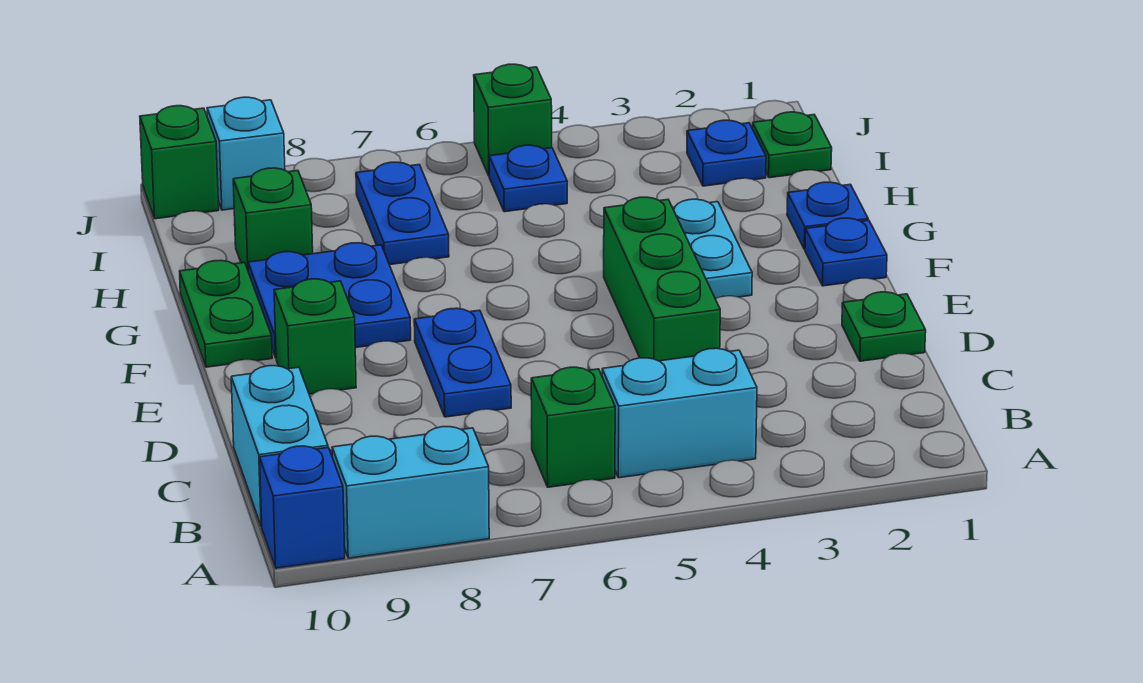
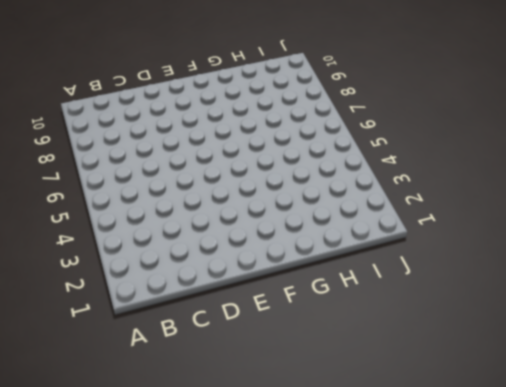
none -> cyan brick A8:A9 level 1
none -> blue brick A10 level 1
none -> cyan brick B4:B5 level 1

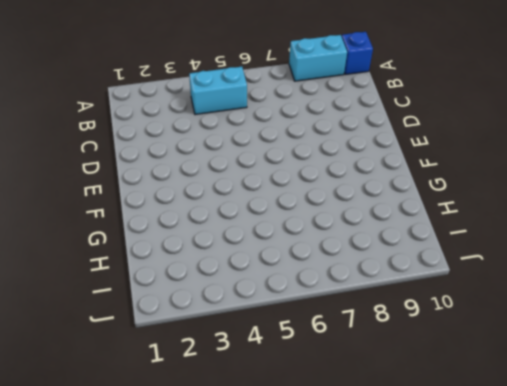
none -> green brick B6 level 1
none -> cyan brick B10:C10 level 1
none -> green plate D1 level 1

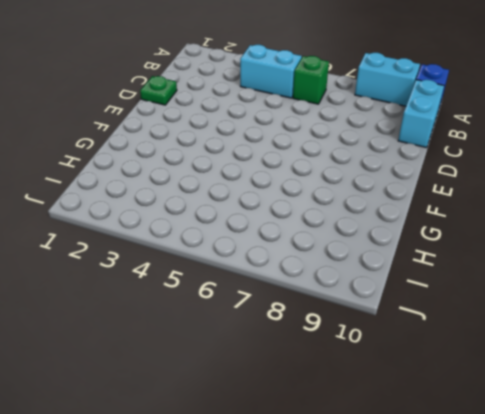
none -> green brick D4:F4 level 1
none -> blue plate D7:E7 level 1
none -> green brick E9 level 1

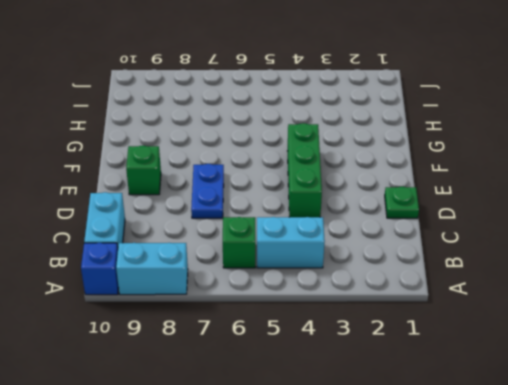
none -> blue plate F1 level 1
none -> cyan plate F3:G3 level 1
none -> blue plate F8:G9 level 1

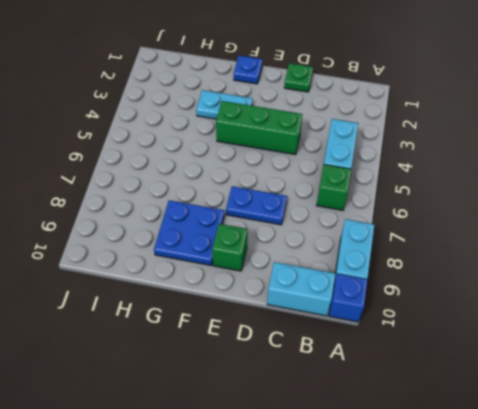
none -> green plate F10:G10 level 1
none -> blue plate G1 level 1
none -> blue plate H7:I7 level 1

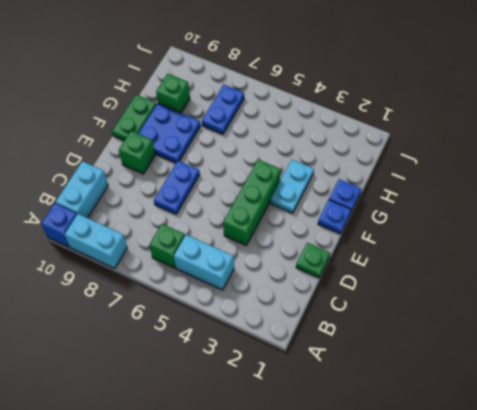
none -> green plate I1 level 1
none -> blue plate I2 level 1
none -> blue plate I5 level 1

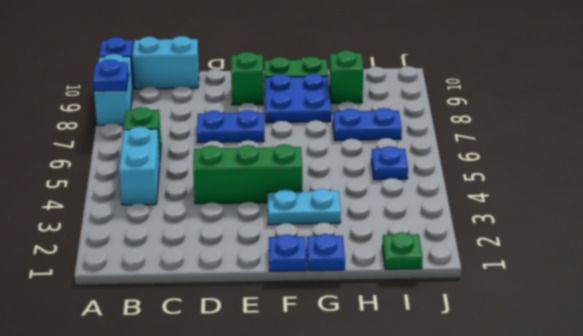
blue plate A8 level 2 -> blue plate I2 level 1
none -> green plate D1 level 1
none -> green brick J5 level 1
none -> cyan brick J9 level 1

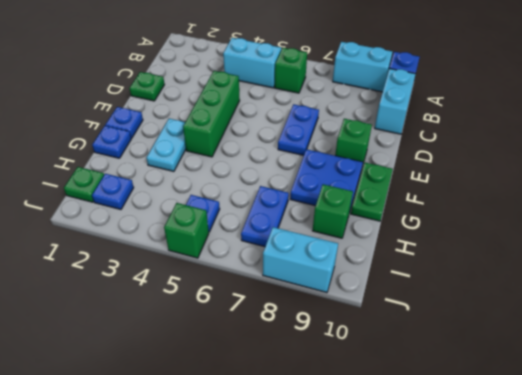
cyan brick J8:J9 level 1 -> cyan brick J9 level 1
none -> green brick J10 level 1

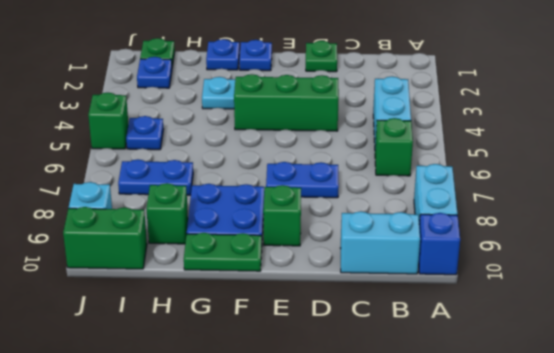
green brick I10:J10 level 1 -> green brick J10 level 1

